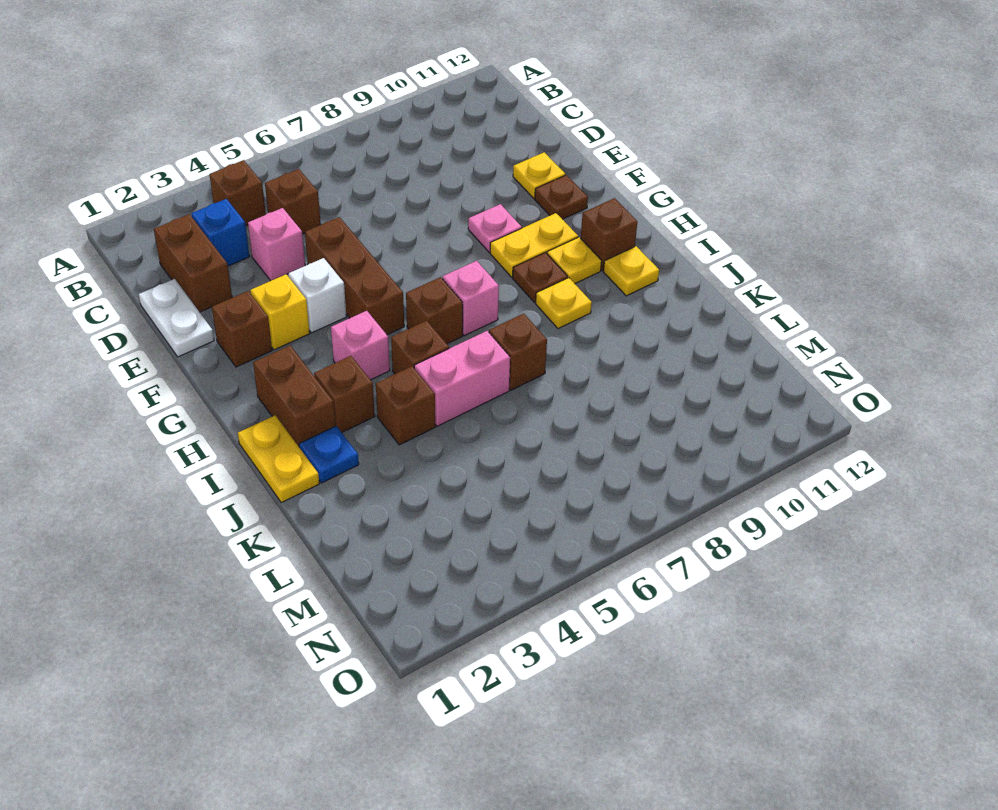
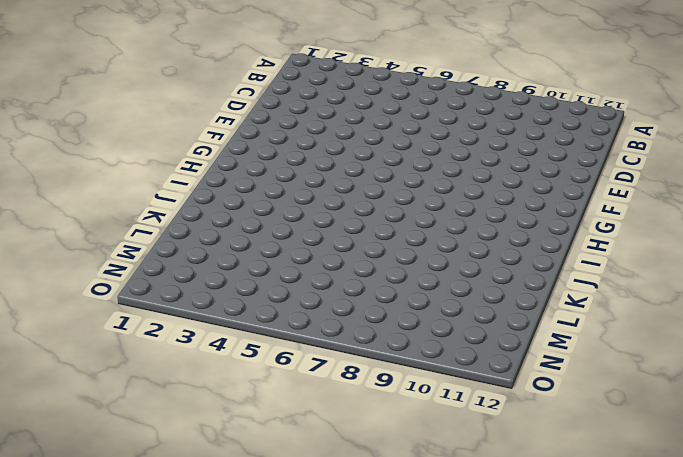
none -> brown brick B4 level 1
none -> brown brick C2:D2 level 1
none -> blue brick C3 level 1
none -> brown brick C5 level 1

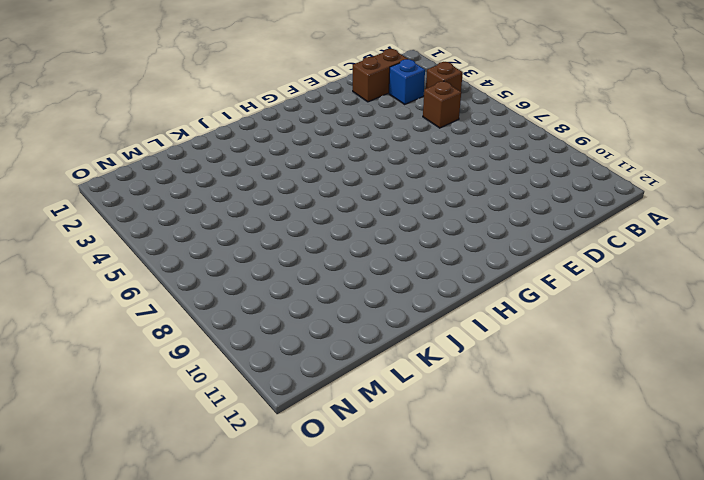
none -> white plate D1:E1 level 1
none -> pink brick D4 level 1
none -> brown brick E5:G5 level 1
none -> yellow plate E11 level 1

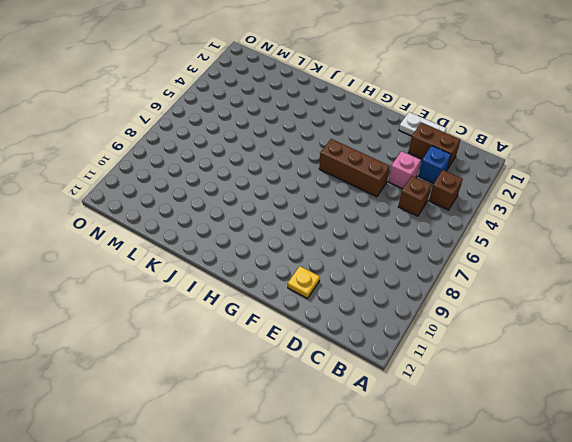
none -> brown brick F2 level 1
none -> yellow brick F3 level 1
none -> white brick F4 level 1
none -> pink plate F9 level 1

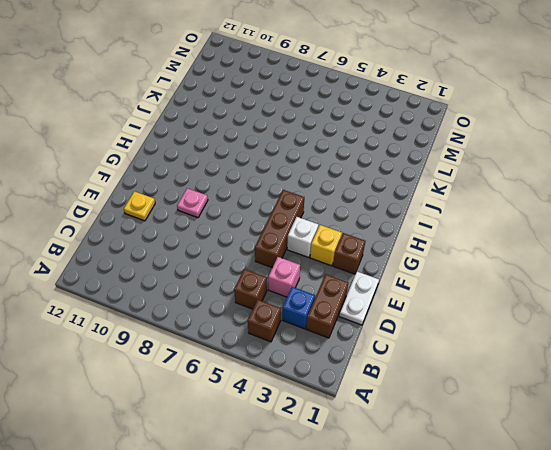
none -> brown plate F11 level 1
none -> yellow plate G9:G10 level 1
none -> brown brick H2:I2 level 1
none -> pink brick H4 level 1

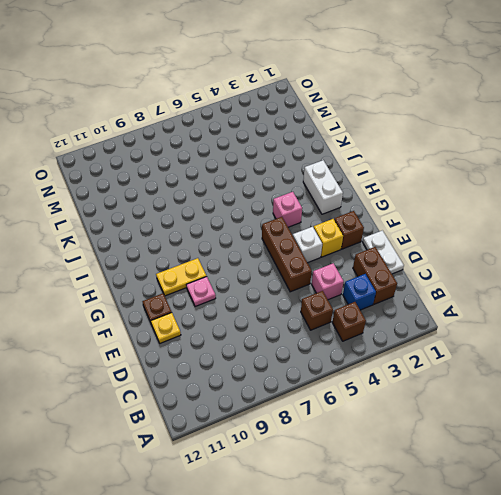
white brick H2:I2 level 1 -> brown brick H2:I2 level 1
none -> brown brick H6 level 1
none -> pink brick H7 level 1
none -> brown plate H9 level 1
none -> yellow plate H10 level 1

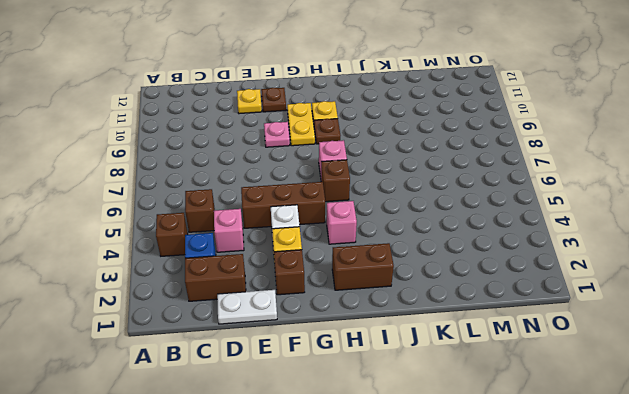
none -> brown brick H11 level 1
none -> yellow plate I1:J1 level 1
none -> brown brick I3 level 1
none -> brown brick I5 level 1

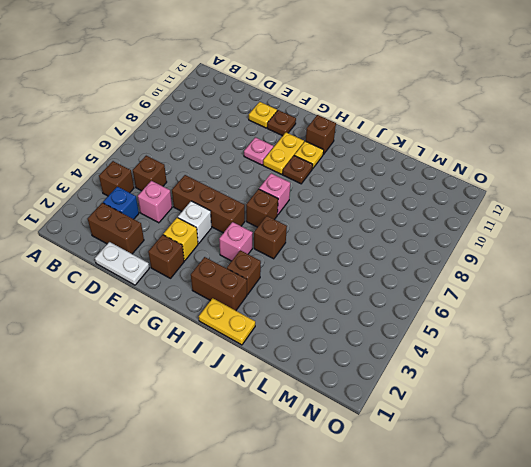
none -> yellow plate I9 level 1
none -> yellow plate I11 level 1
none -> blue plate J2 level 1
none -> brown brick J4 level 1

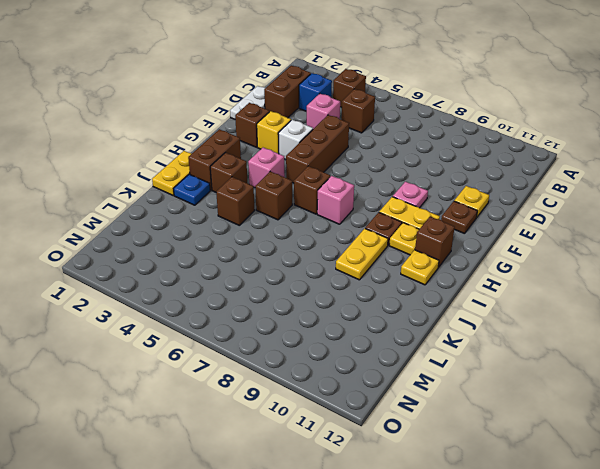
yellow plate I9:J9 level 1 -> yellow plate I9 level 1
none -> pink brick J5:J6 level 1
none -> brown brick J7 level 1

